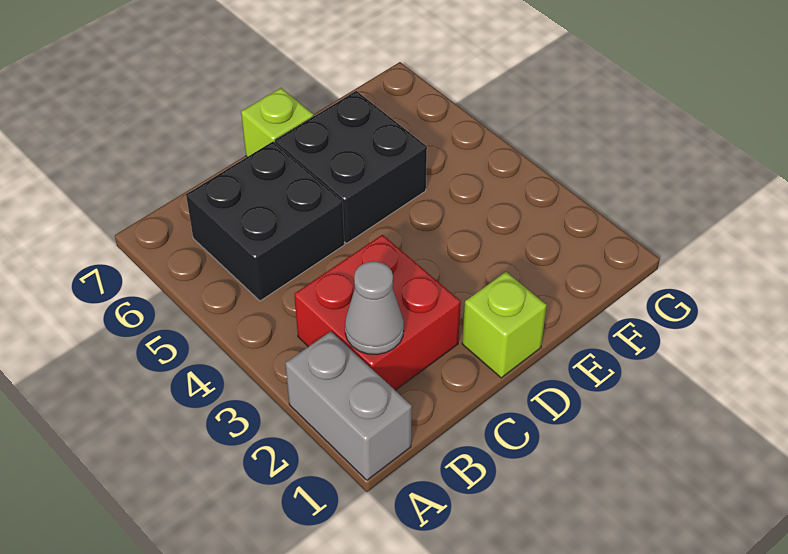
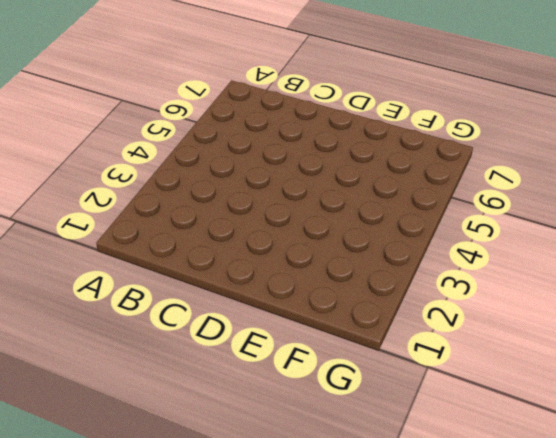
none -> grey brick A1:A2 level 1
none -> red brick B2:C3 level 1

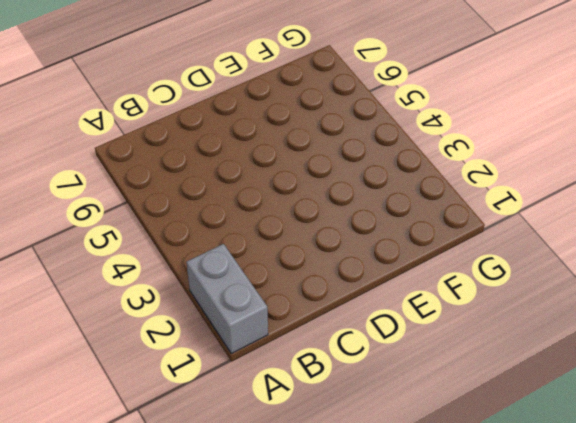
none -> red brick B2:C3 level 1
none -> black brick B5:C6 level 1

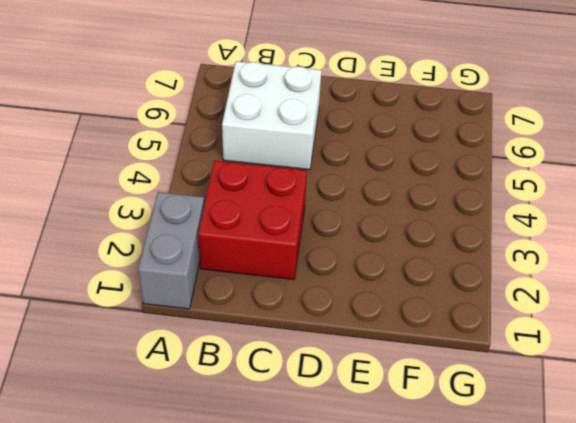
white brick B5:C6 level 1 -> black brick B5:C6 level 1
none -> lime brick D1 level 1
none -> black brick D5:E6 level 1

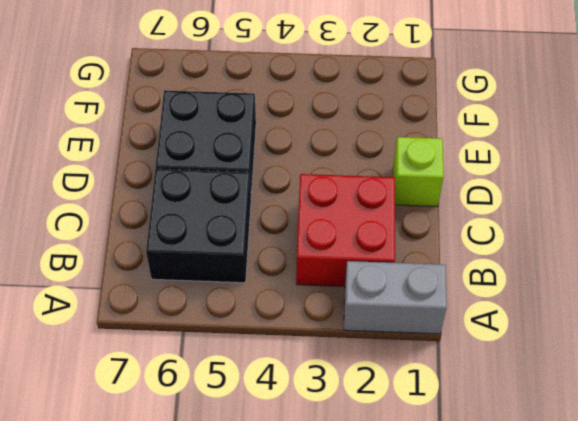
none -> lime brick D7 level 1
none -> grey cone B2 level 2

